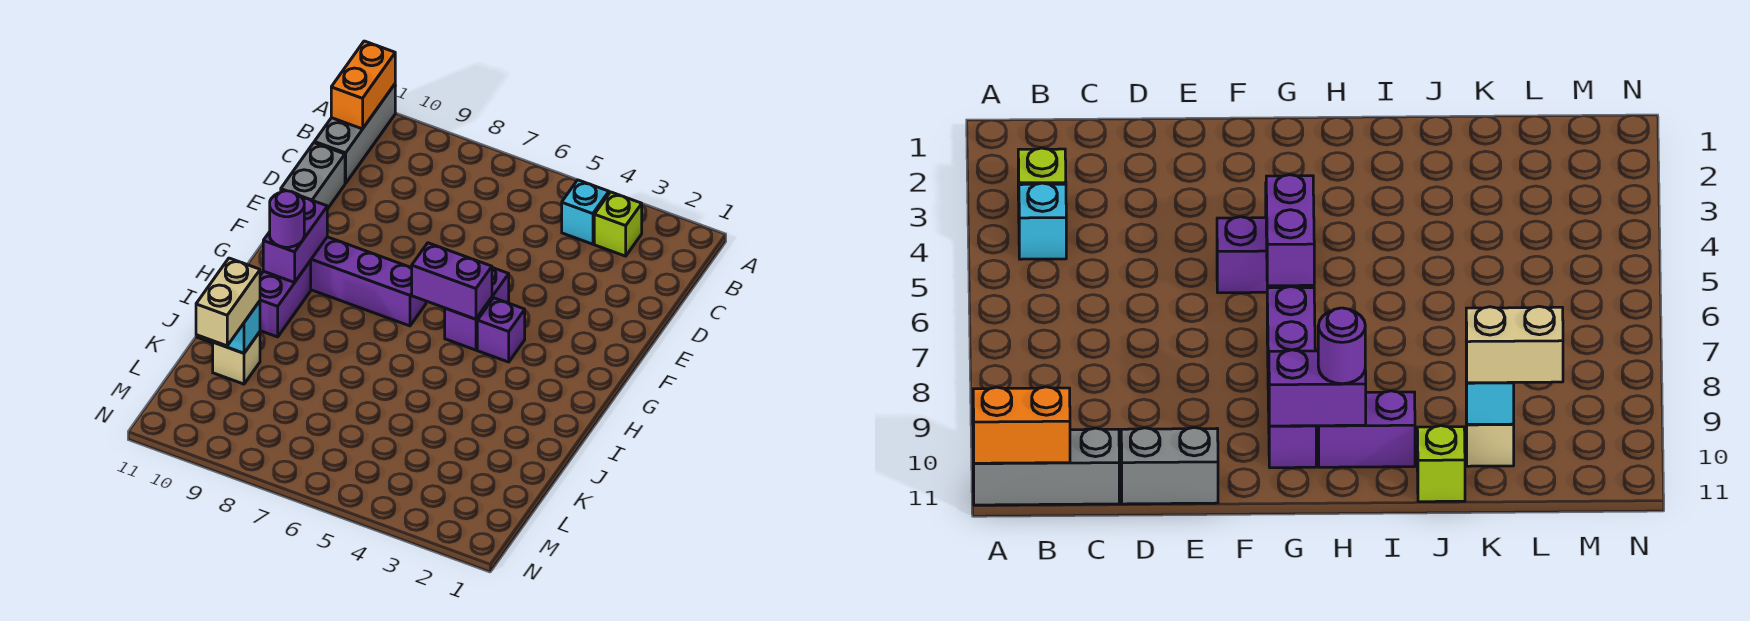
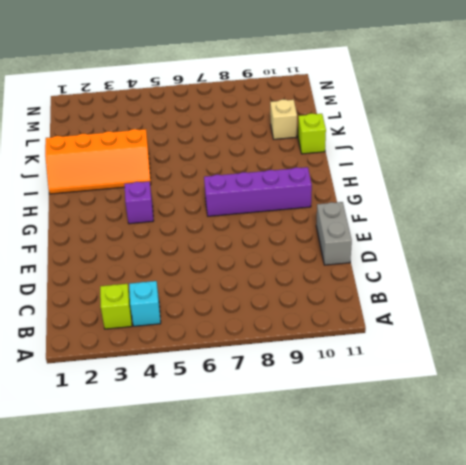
orange slope I1:J4 level 1 top J -> none
none -> grey brick A11:C11 level 1
none -> purple brick F5:G5 level 1
none -> purple brick H10:I10 level 1

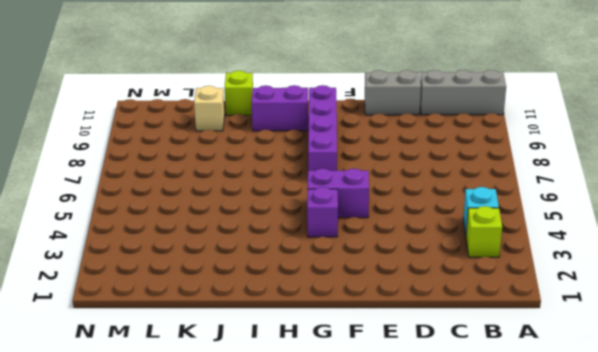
none -> orange brick A11:B11 level 2
none -> purple brick G5:G6 level 2
none -> purple brick G10:H10 level 2

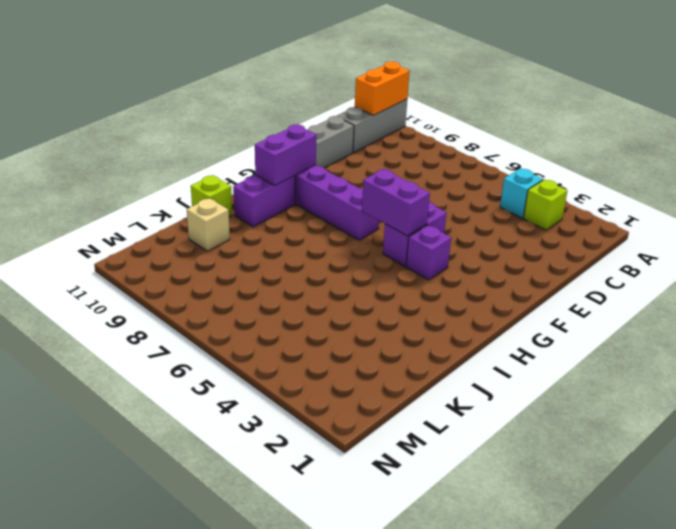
none -> cyan brick K10 level 2
none -> purple round brick H10 level 3
none -> tan brick K10:L10 level 3

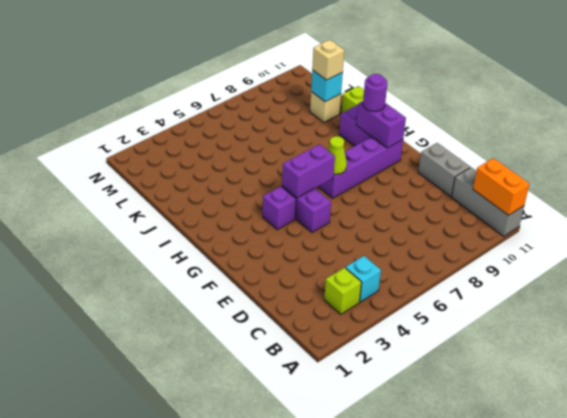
lime cone G7 level 2 -> none
tan brick K10 level 3 -> tan brick K10:L10 level 3

